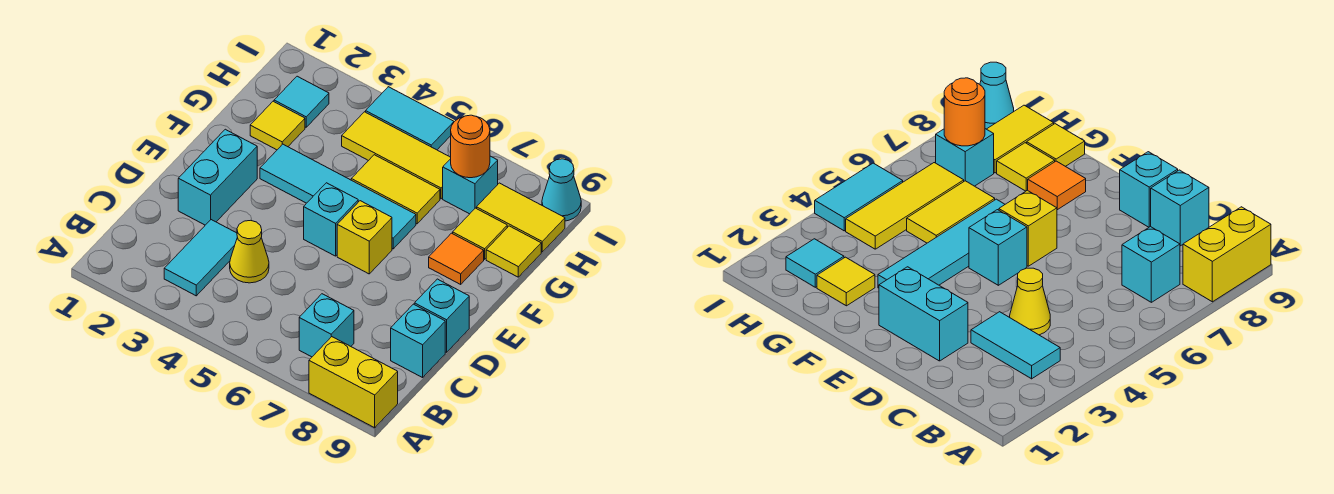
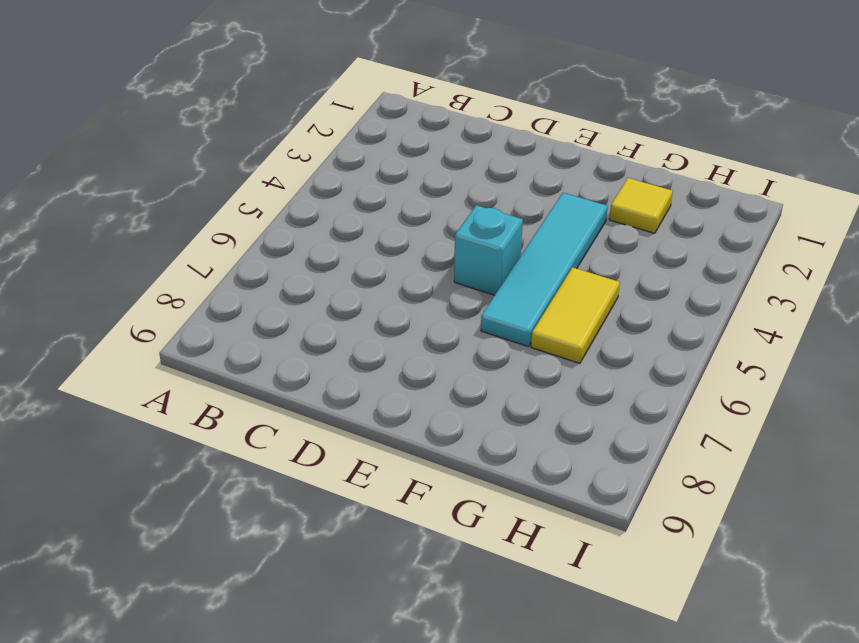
none -> yellow brick A8:A9 level 1
none -> cyan tile B3:C3 level 1
none -> cyan brick B7 level 1

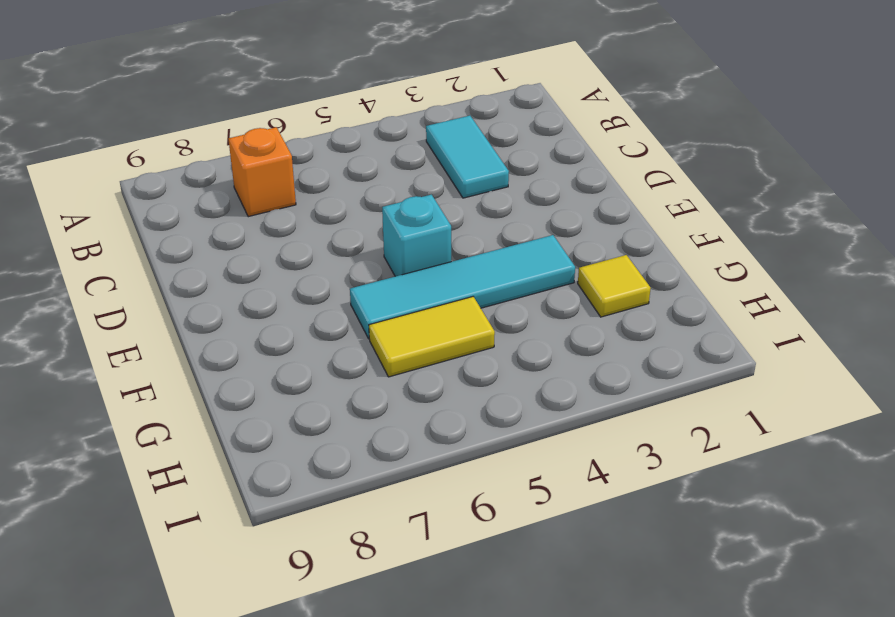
orange brick B7 level 1 -> cyan brick B7 level 1
none -> yellow brick A8:A9 level 1
none -> yellow cone C4 level 1
none -> cyan brick C9 level 1

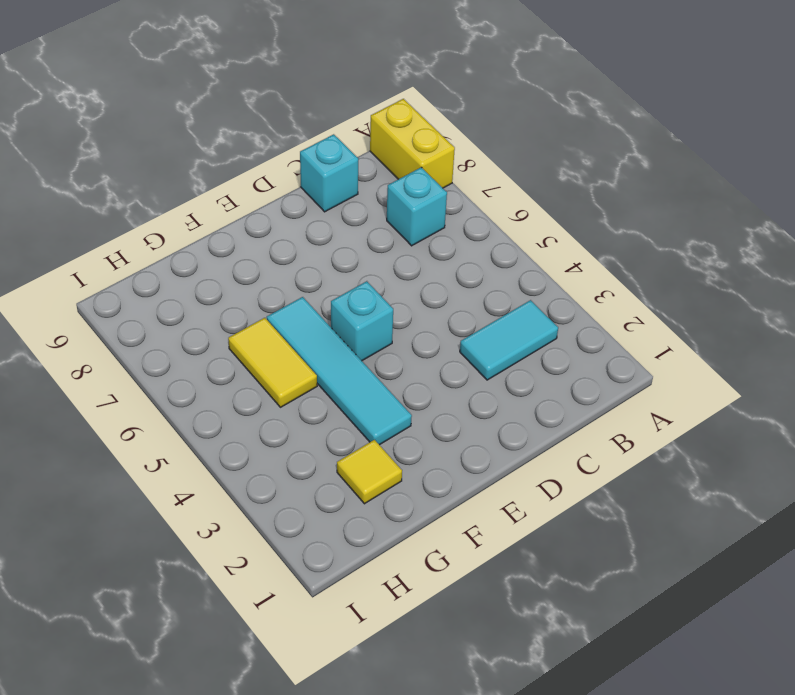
none -> yellow cone C4 level 1
none -> cyan brick D2:E2 level 1
none -> cyan brick D9 level 1

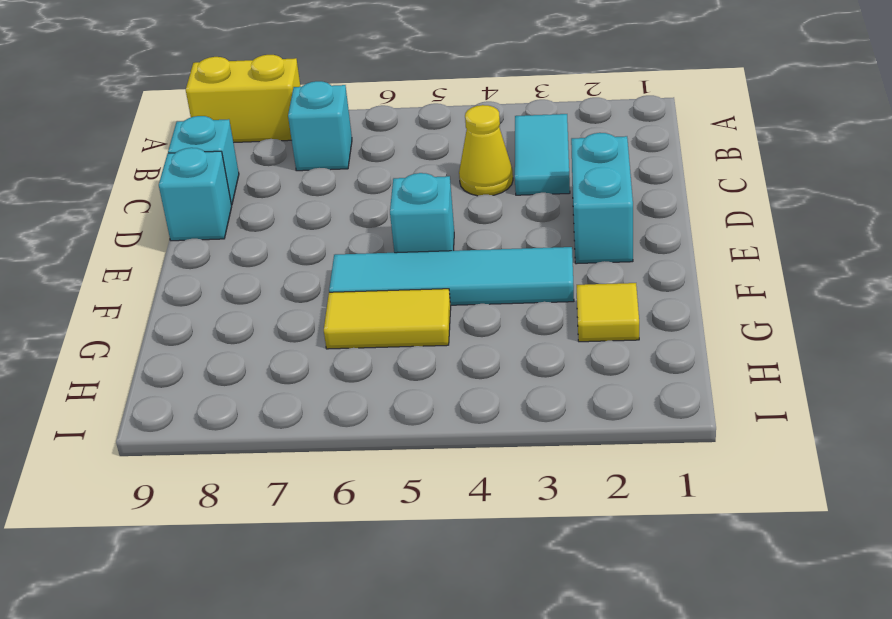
none -> yellow brick E6 level 1
none -> orange tile F8 level 1
none -> yellow tile G8 level 1

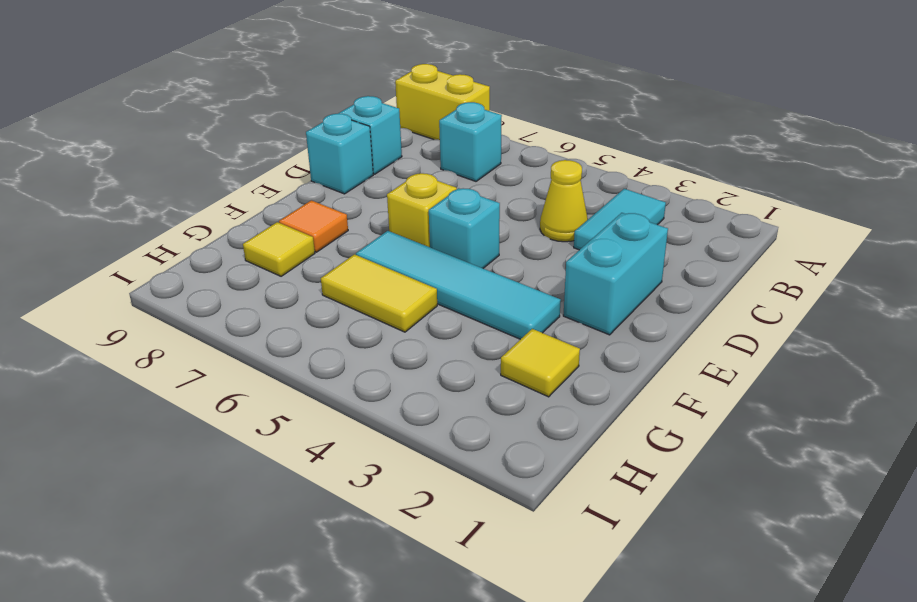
none -> yellow tile G9 level 1
none -> cyan tile H2 level 1
none -> yellow tile H4:H6 level 1

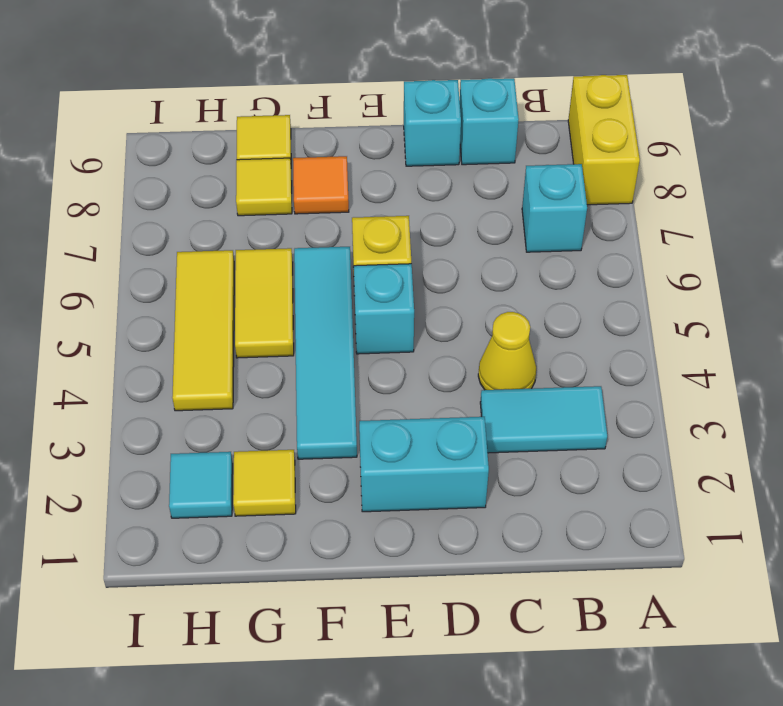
none -> cyan brick H7 level 1
none -> yellow tile H8:H9 level 1
none -> cyan tile I4:I5 level 1

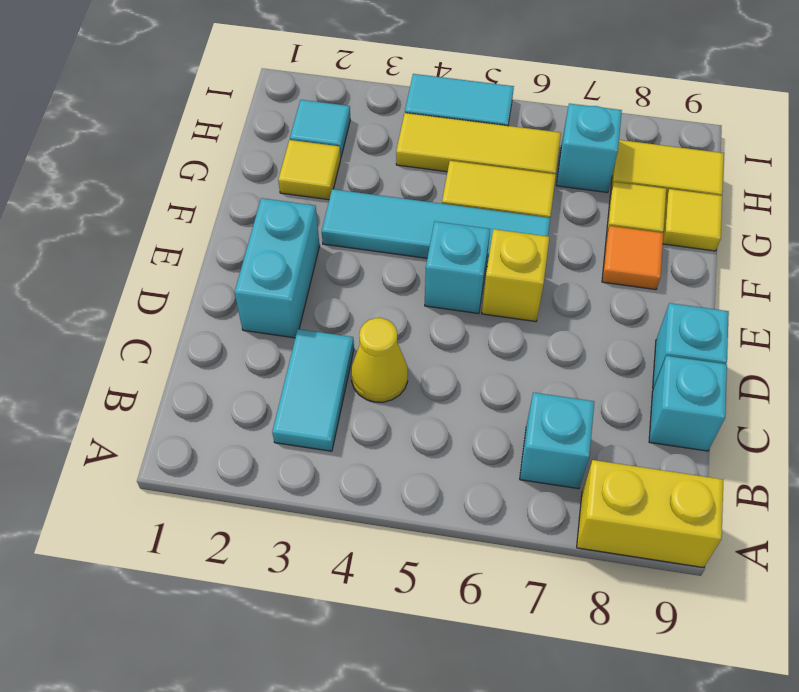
none -> cyan cone I9 level 1
none -> orange round brick H7 level 2

